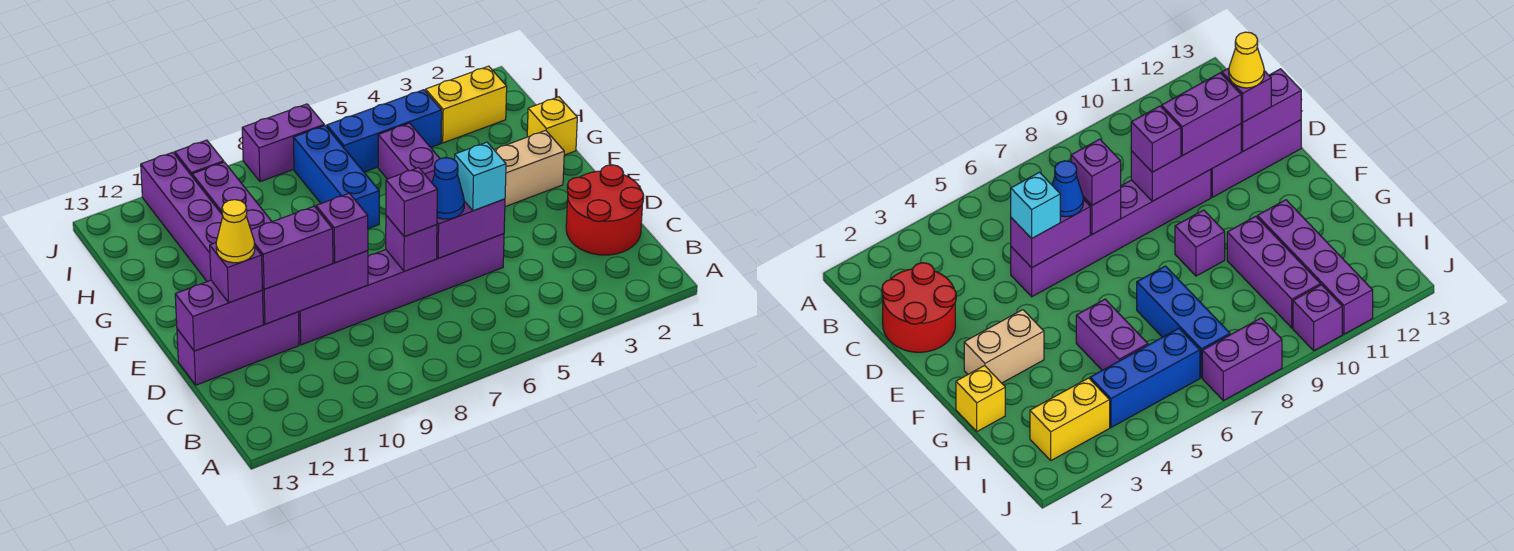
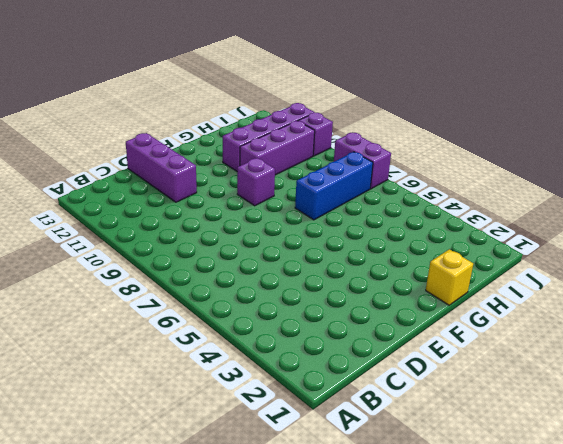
none -> red round brick C1:D2 level 1
none -> purple brick D5:D10 level 1
none -> tan brick F2:F3 level 1

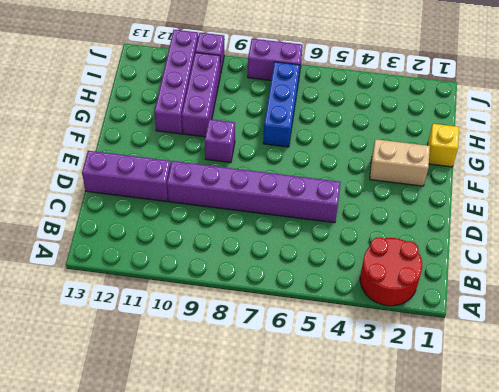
red round brick A2:B3 level 1 -> red round brick C1:D2 level 1
none -> purple brick G5:H5 level 1
none -> yellow brick I2:I3 level 1
none -> blue brick I4:I6 level 1

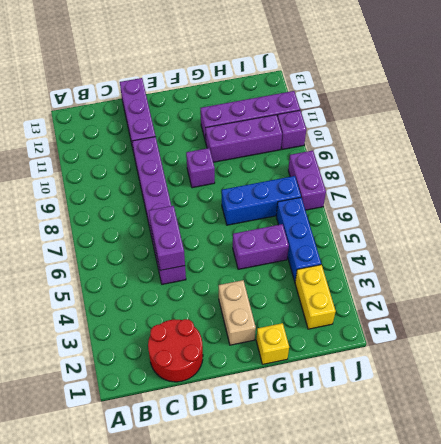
none -> purple brick D7 level 2
none -> purple brick D9:D11 level 2
none -> purple brick D12:D13 level 2

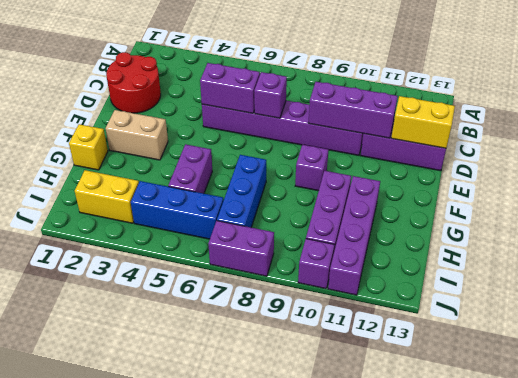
yellow brick D12:D13 level 2 -> purple brick D12:D13 level 2
none -> cyan brick D5 level 3
none -> blue cone D6 level 3
none -> purple brick D7 level 3

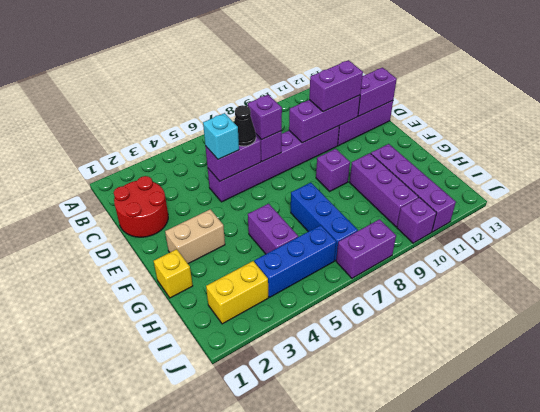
black cone D6 level 3 -> blue cone D6 level 3
none -> purple brick D9 level 3
none -> purple brick D12 level 3
none -> yellow cone D12 level 4

